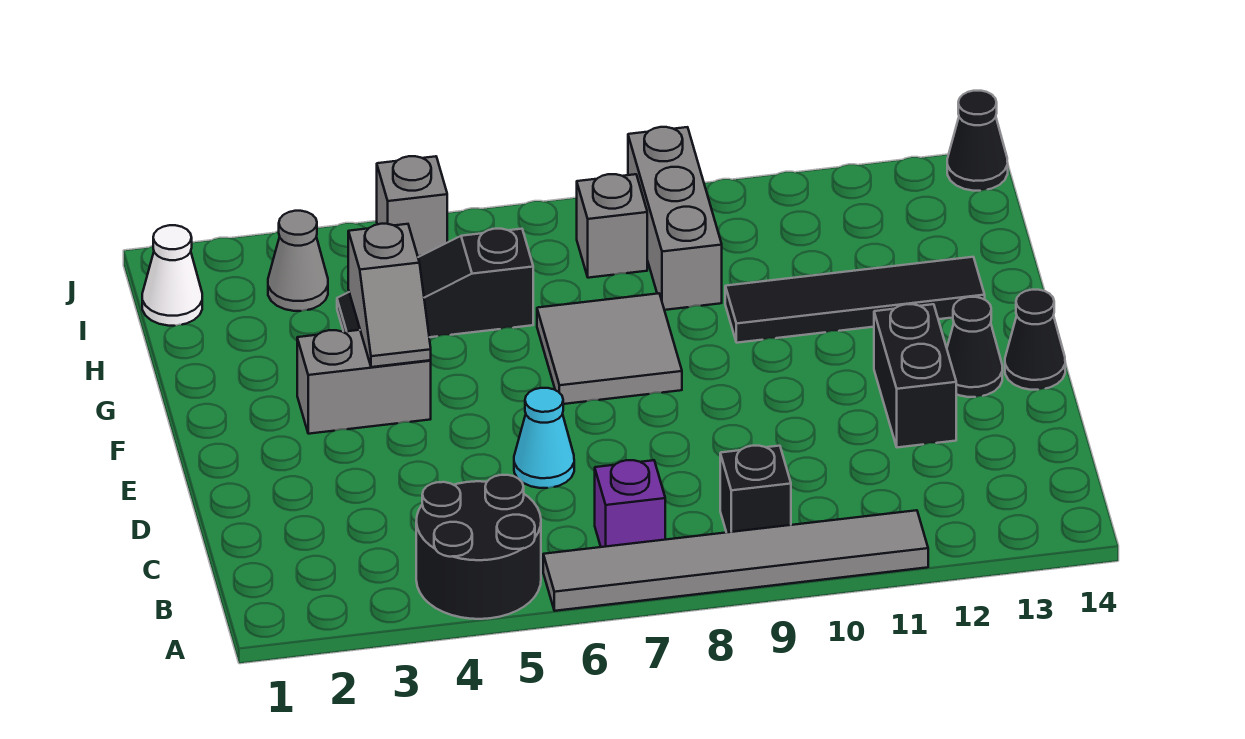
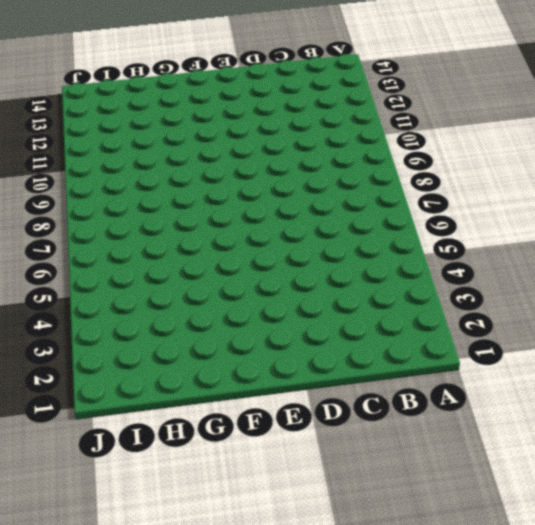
none -> black round brick A4:B5 level 1
none -> grey tile A6:A11 level 1
none -> purple brick B7 level 1

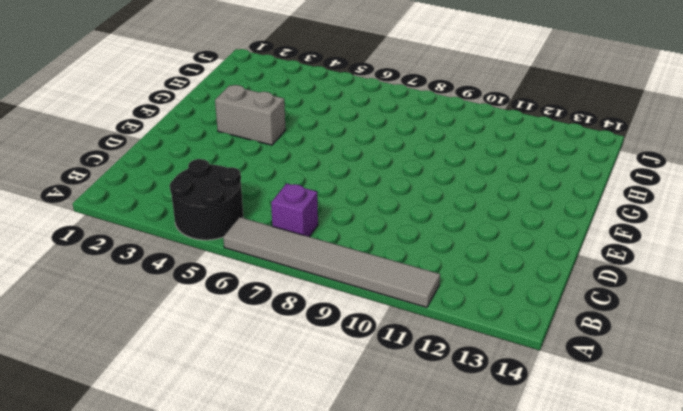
none -> black brick B9 level 1
none -> cyan cone D6 level 1
none -> black brick D12:E12 level 1

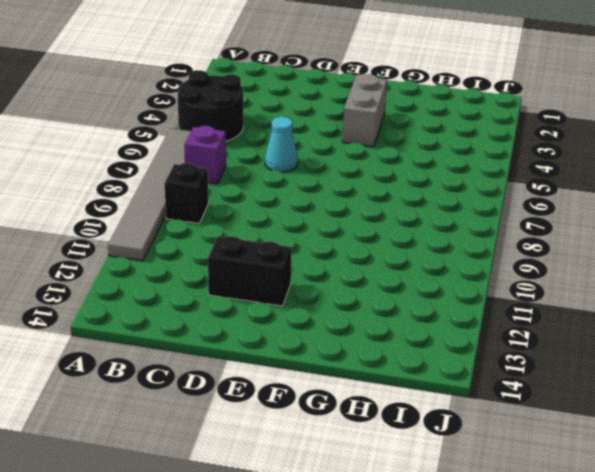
none -> black cone E13 level 1
none -> black cone E14 level 1
none -> grey tile F7:G8 level 1

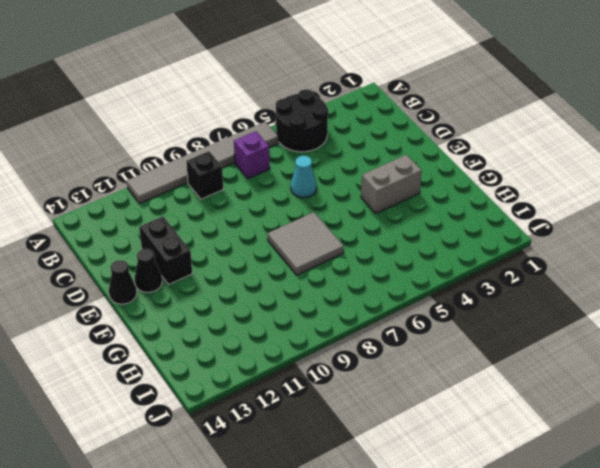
none -> black tile G10:G13 level 1
none -> black slope H4:H6 level 1 top 6
none -> grey brick H9:J9 level 1

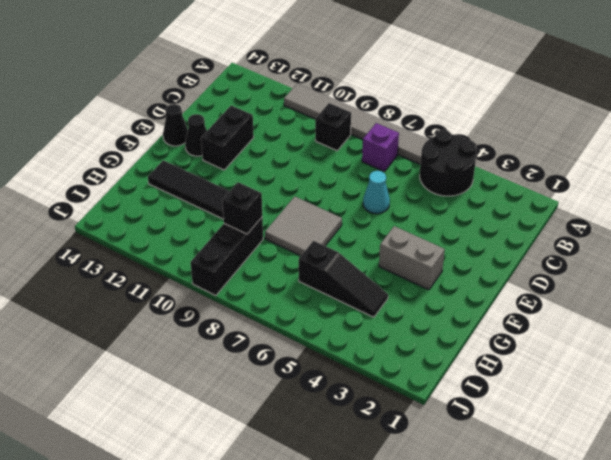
black brick H9:J9 level 1 -> grey brick H9:J9 level 1
black brick H9 level 2 -> none
none -> white cone I1 level 1
none -> grey cone I3 level 1
none -> grey brick I8 level 1

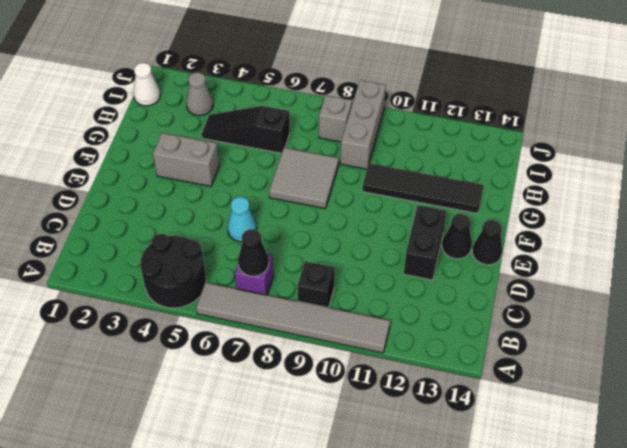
black cone B7 level 2 -> black cone J14 level 1
none -> grey brick J5 level 1
none -> grey slope F4:G4 level 2 top G

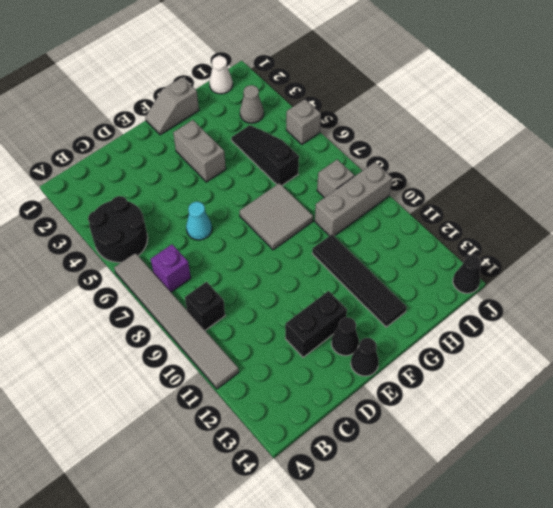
grey slope F1:G1 level 1 top G -> grey slope F4:G4 level 2 top G

